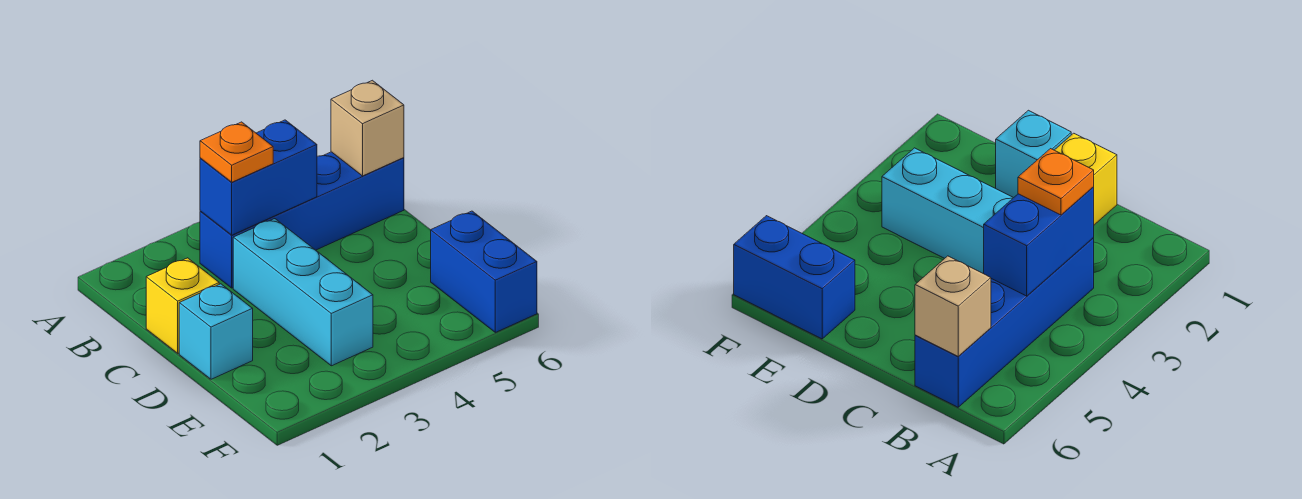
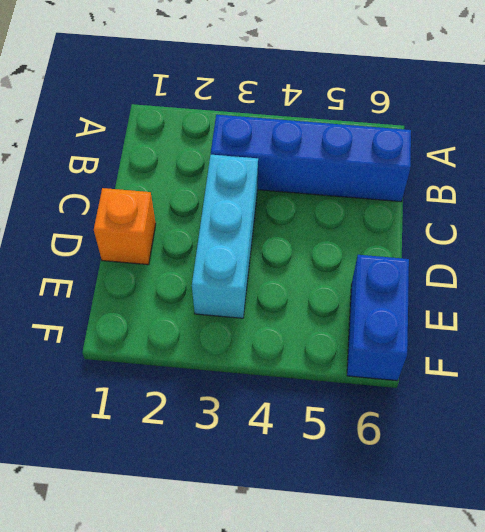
orange brick D1 level 1 -> cyan brick D1 level 1
none -> yellow brick C1 level 1
none -> blue brick B3:B4 level 2

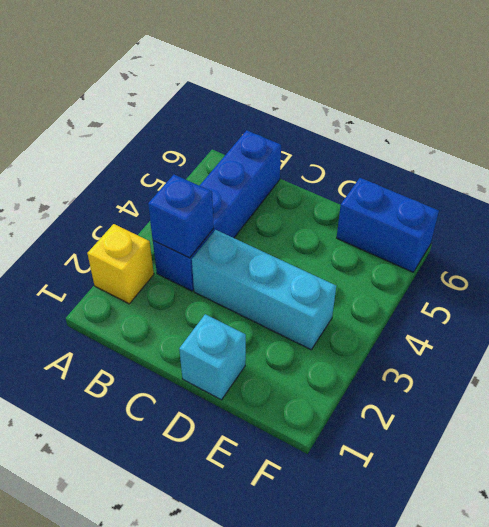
yellow brick A2 level 1 -> yellow brick C1 level 1
blue brick B3 level 2 -> blue brick B3:B4 level 2
none -> tan brick B6 level 2
none -> orange plate B3 level 3

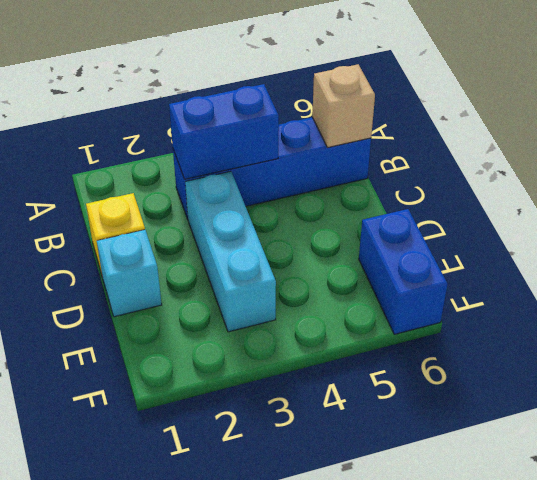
none -> orange plate B3 level 3

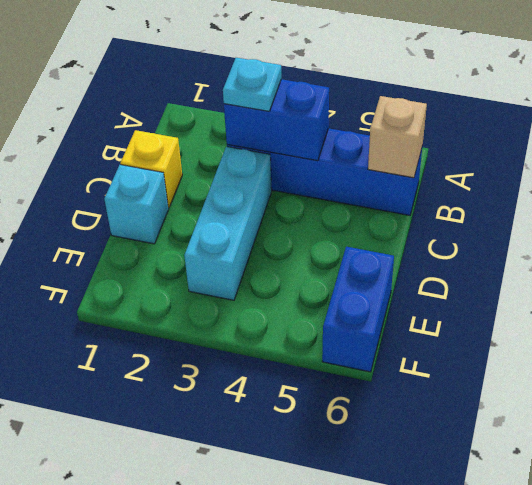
cyan plate B3 level 3 -> orange plate B3 level 3

